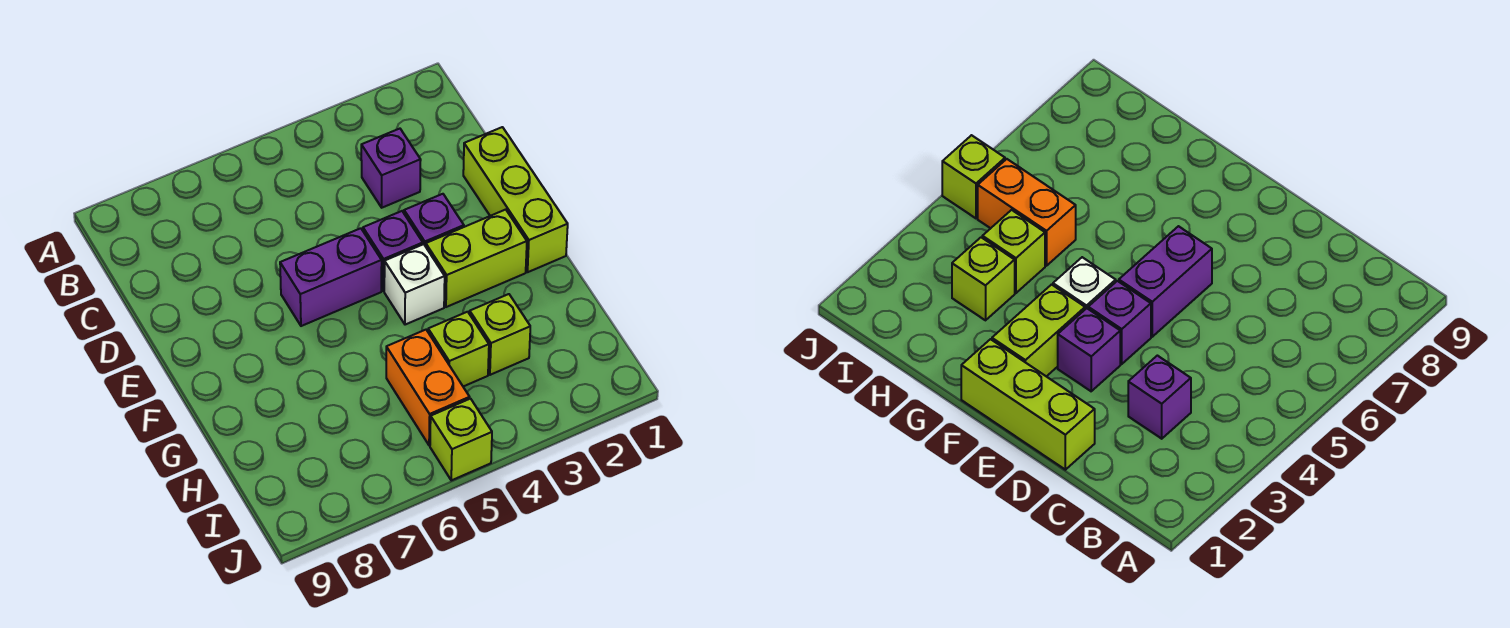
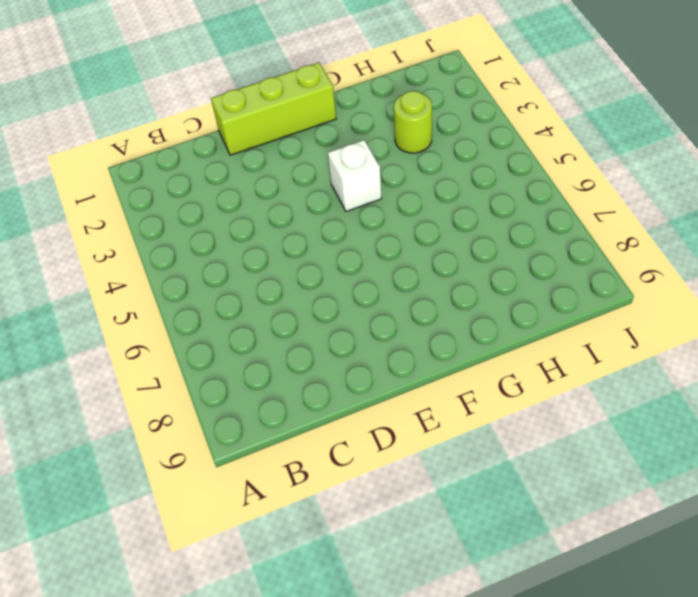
lime round brick H3 level 1 -> lime brick H3 level 1
none -> purple brick C3 level 1
none -> purple brick E3 level 1

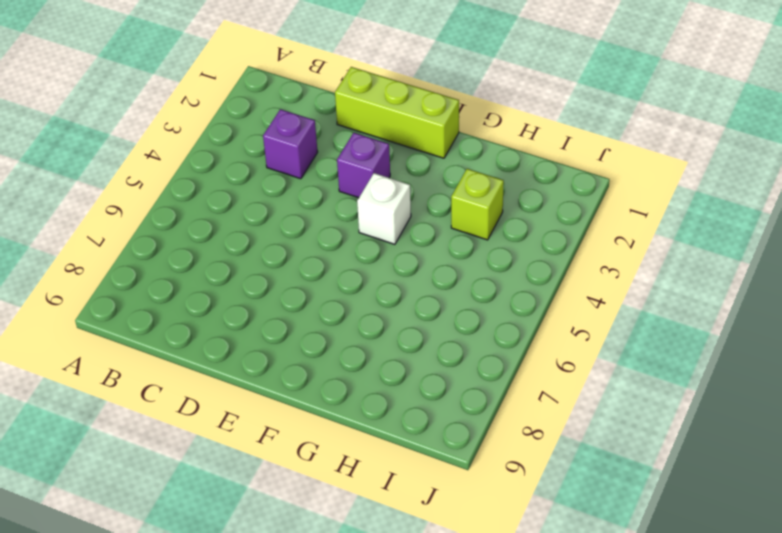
none -> purple brick E4 level 1
none -> purple brick E5:E6 level 1

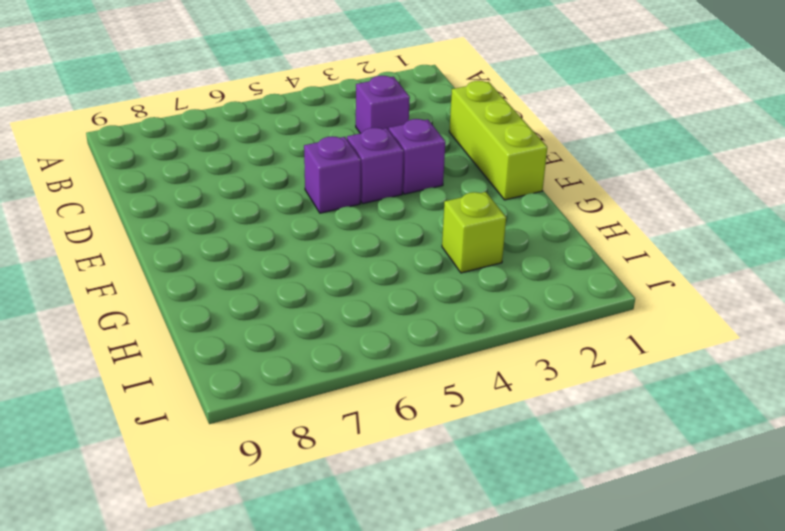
purple brick E5 level 1 -> purple brick E5:E6 level 1
none -> lime brick F2:F3 level 1
none -> white brick F4 level 1

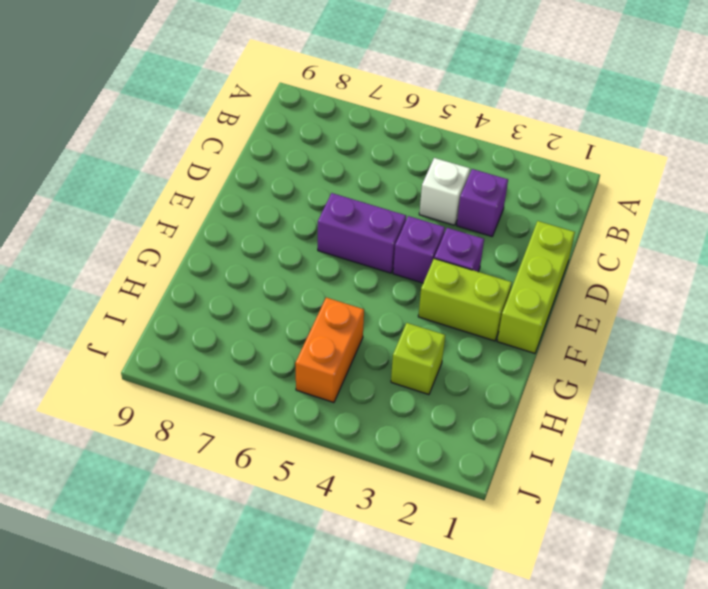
white brick C4 level 1 -> white brick F4 level 1
none -> lime brick H4 level 1
none -> lime brick J5 level 1

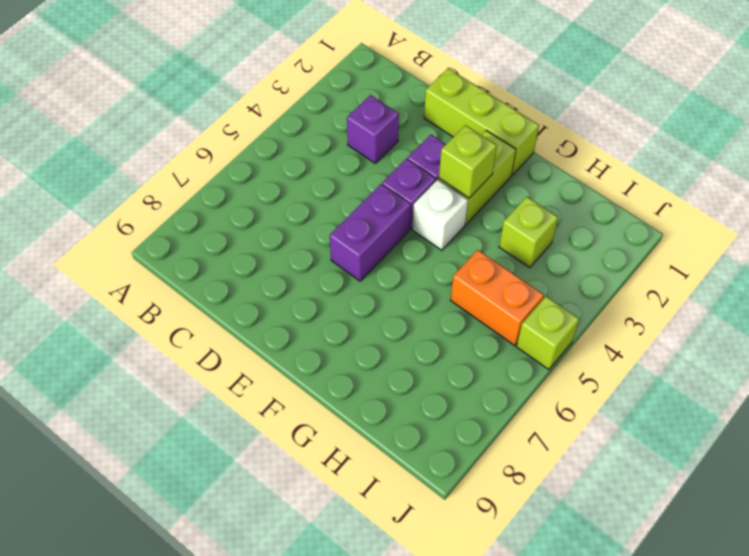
lime brick F3 level 2 -> lime brick H4 level 1

